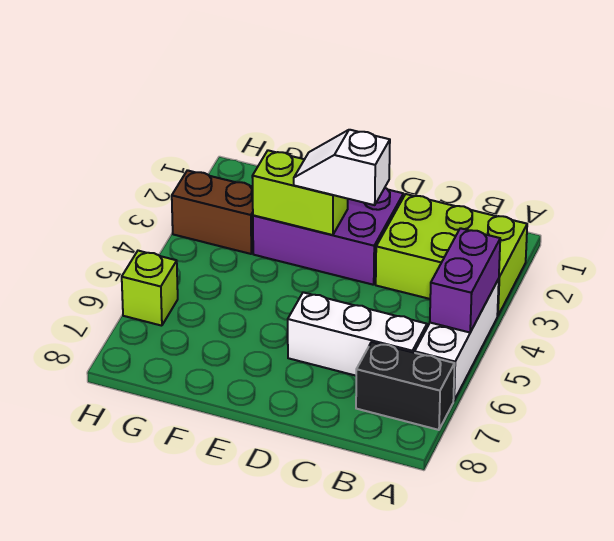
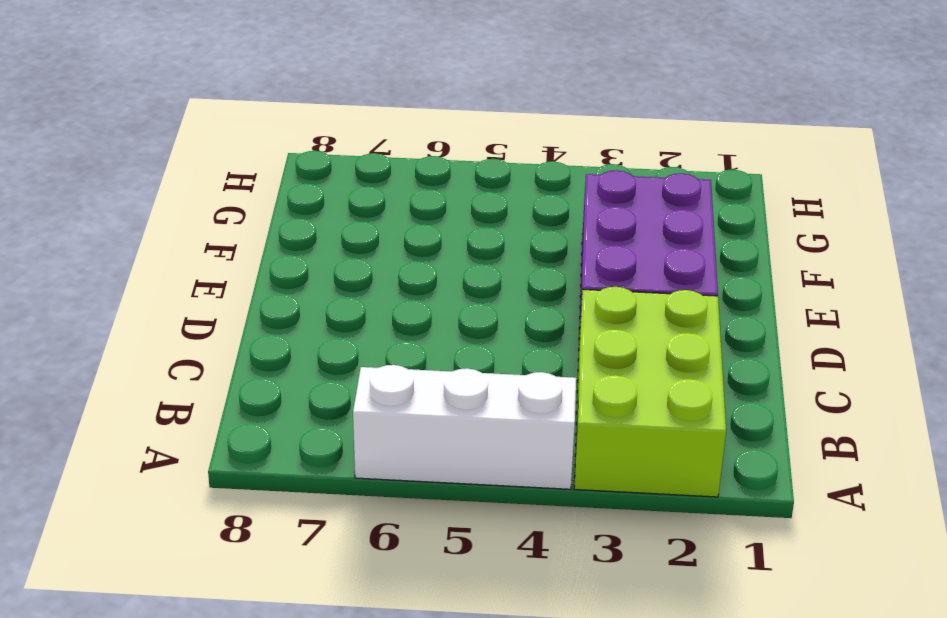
none -> black brick A7:B7 level 1
none -> white brick B6:D6 level 1

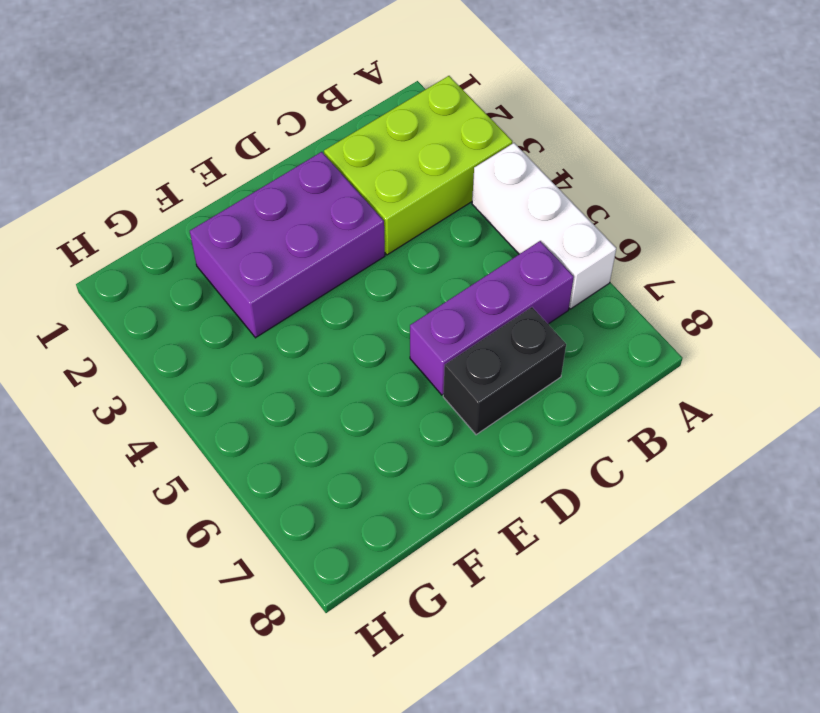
purple brick B6:D6 level 1 -> white brick B6:D6 level 1
black brick C7:D7 level 1 -> black brick A7:B7 level 1
none -> brown brick G3:H3 level 1
none -> lime brick H6 level 1

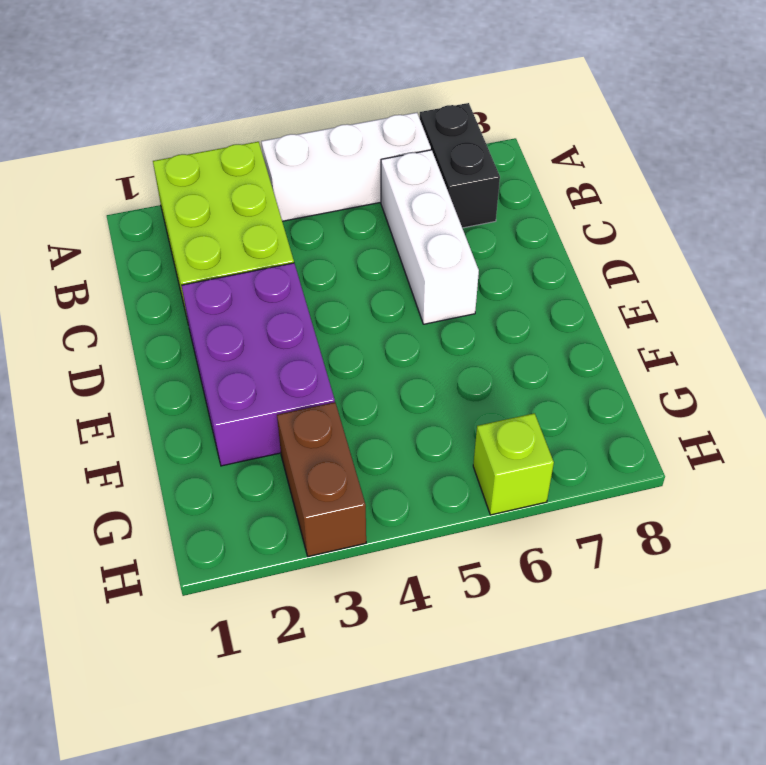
none -> purple brick A4:A5 level 2
none -> lime brick E3:F3 level 2

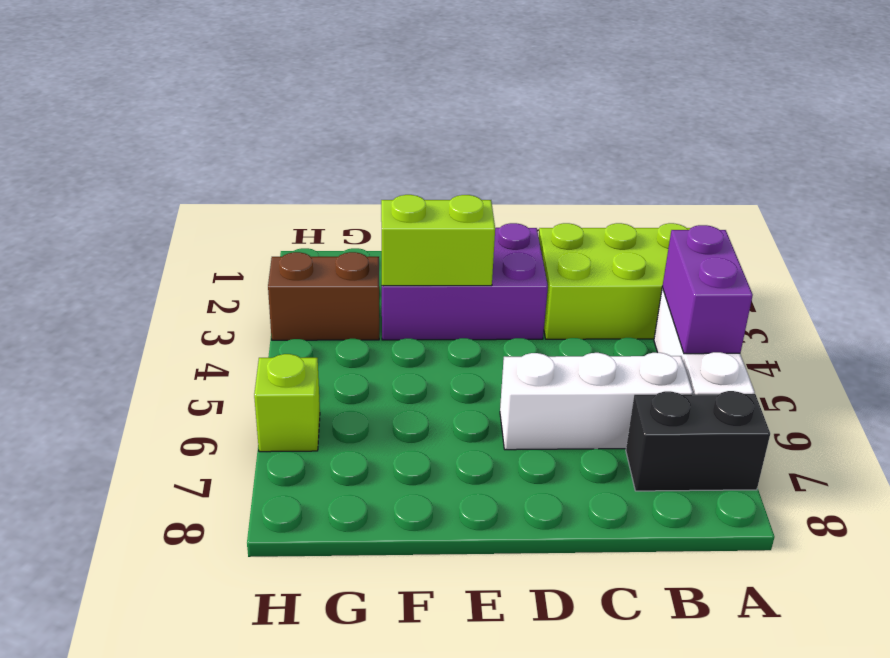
none -> white slope D3:E3 level 3 top D

